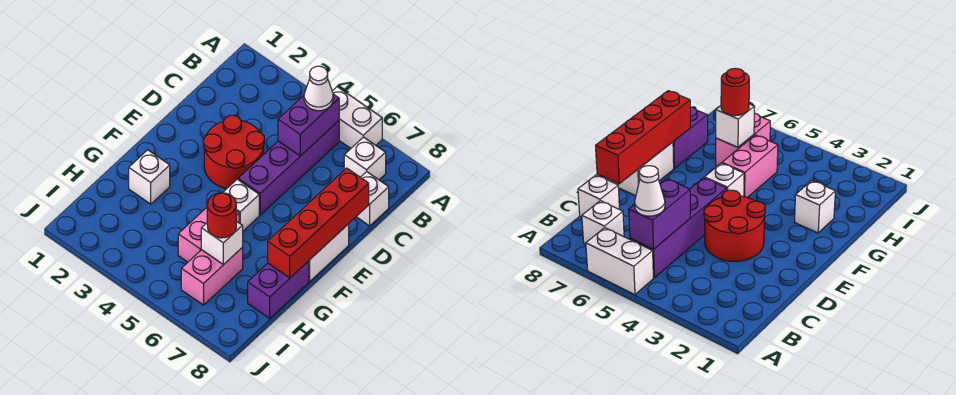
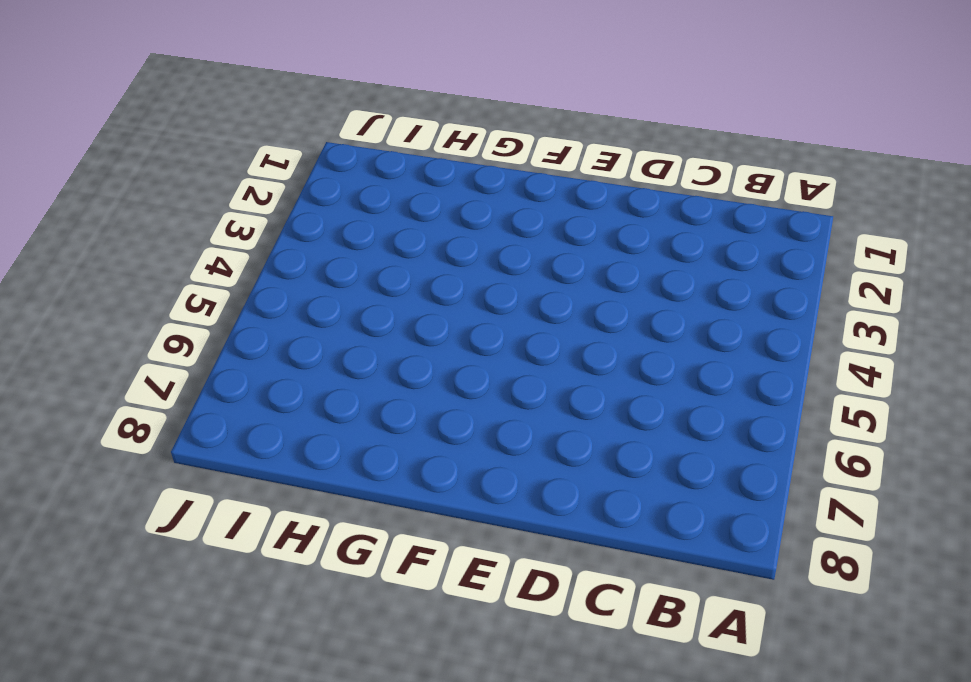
none -> white brick A5:A6 level 1
none -> purple brick B5:E5 level 1
none -> white brick B7 level 1

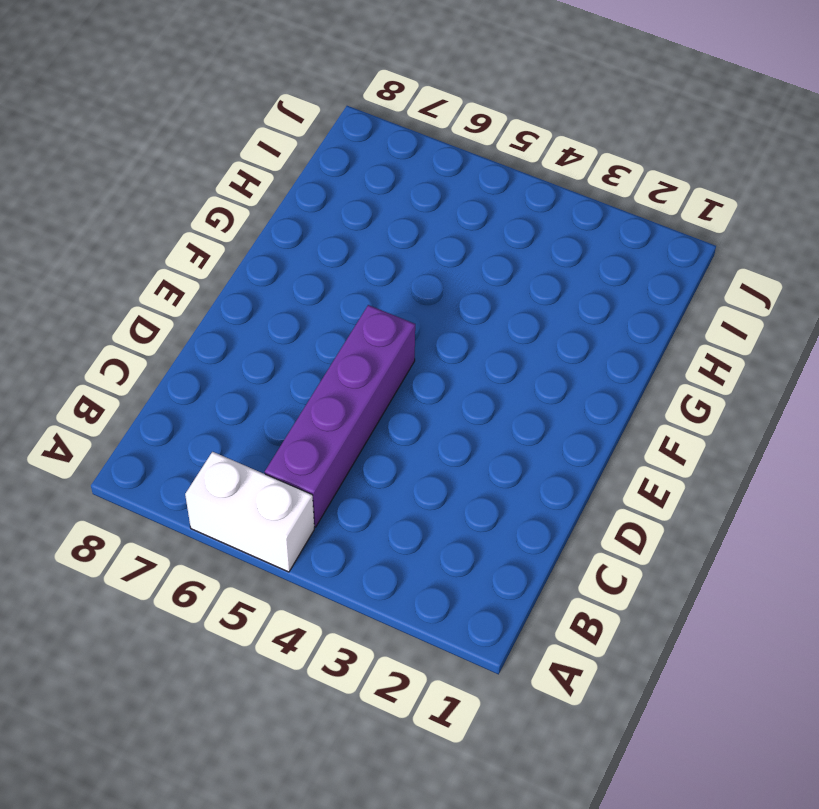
none -> white brick B7 level 1
none -> white brick C8 level 1
none -> red round brick D3:E4 level 1

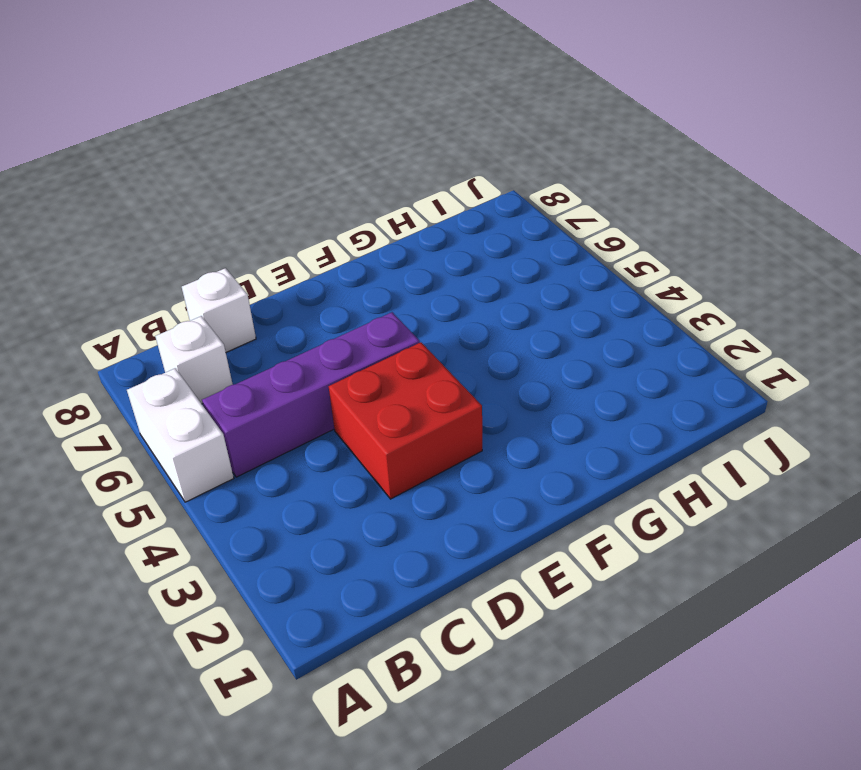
red brick D3:E4 level 1 -> red round brick D3:E4 level 1
none -> white brick E8:F8 level 1
none -> white brick F5 level 1
none -> white brick G2 level 1

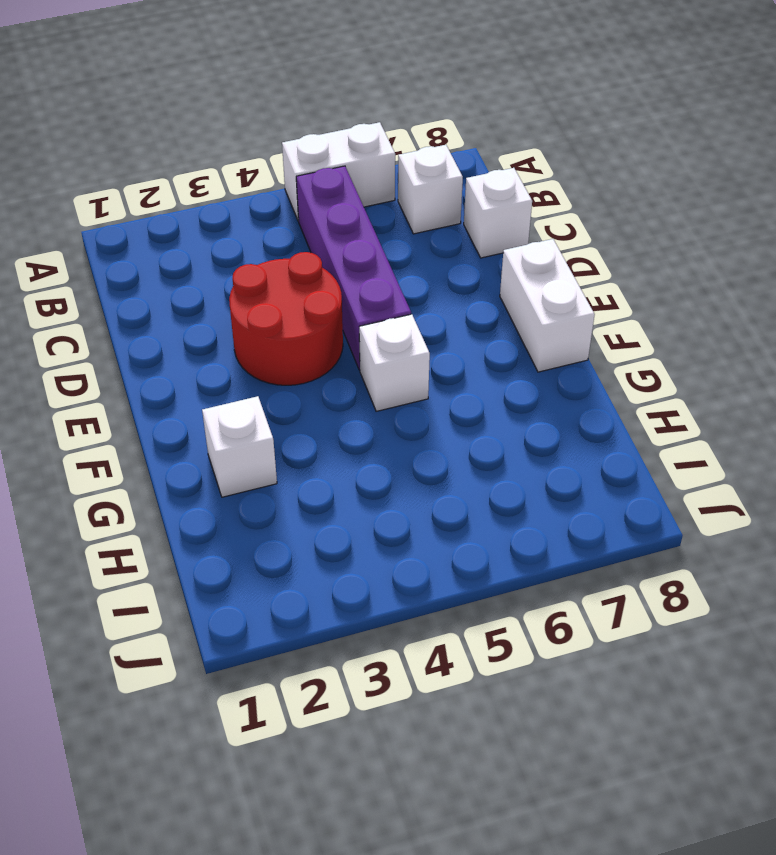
none -> pink brick G5:H5 level 1
none -> purple brick G8:H8 level 1
none -> pink brick H6:I6 level 1

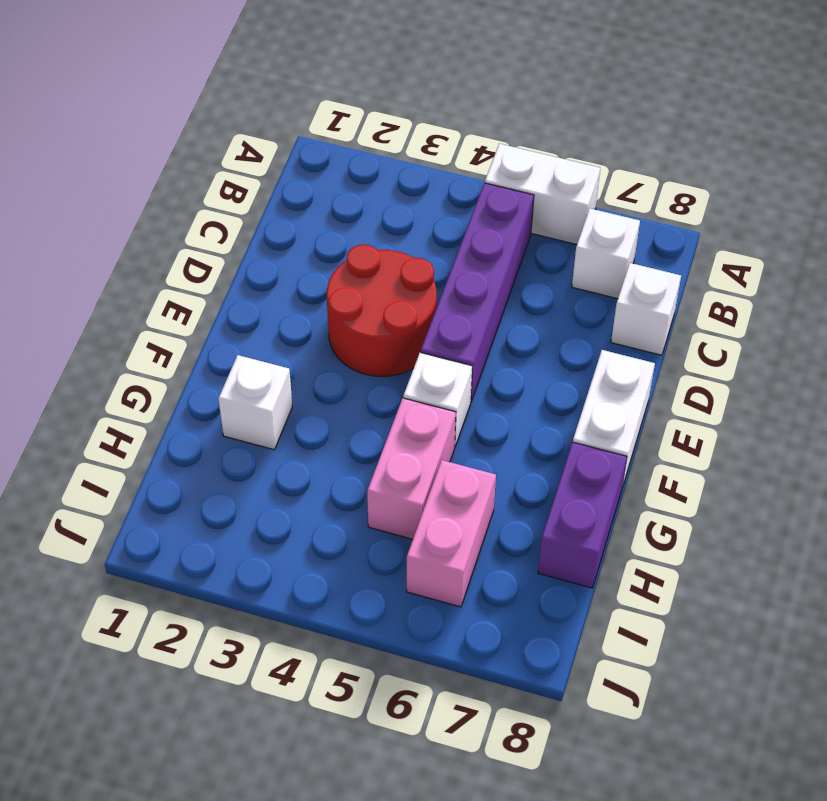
none -> purple brick B5:C5 level 2
none -> red brick D8:G8 level 2
none -> white brick H6 level 2

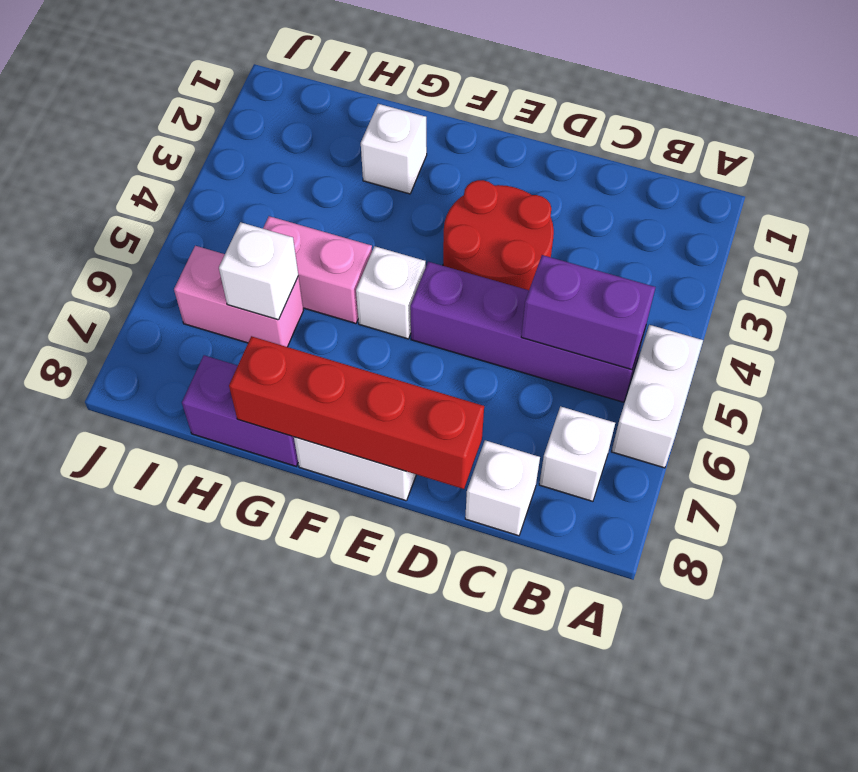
none -> white cone B5 level 3
none -> red round brick H6 level 3

